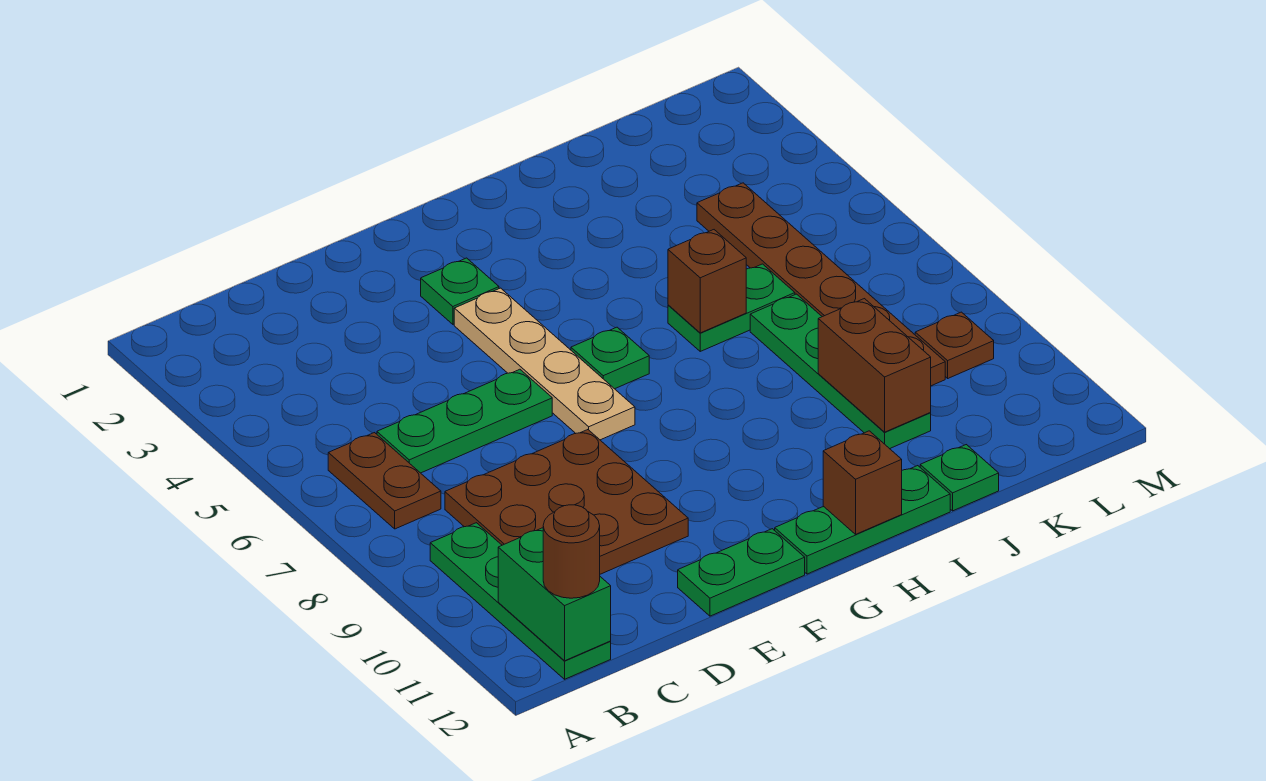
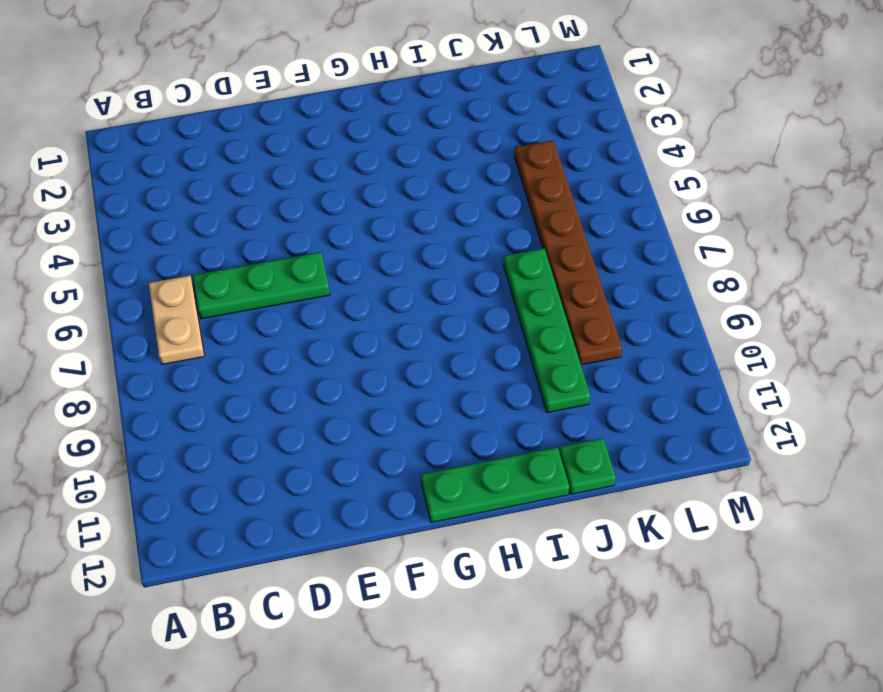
tan plate B6:B7 level 1 -> brown plate B6:B7 level 1
none -> green plate B9:B12 level 1
none -> brown plate C8:E10 level 1
none -> green plate E12:F12 level 1

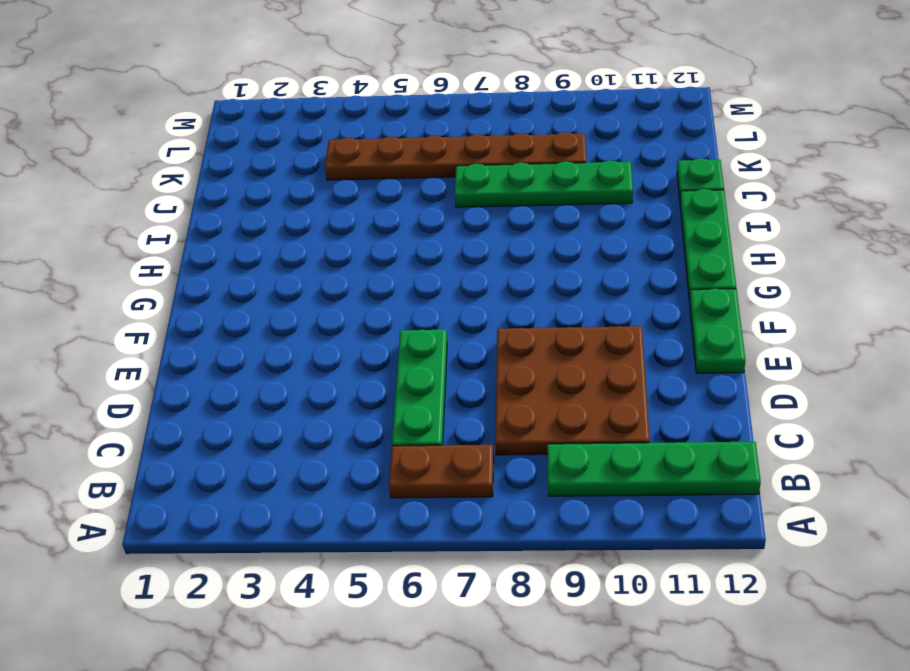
none -> green plate F3 level 1
none -> tan plate F4:F7 level 1
none -> green plate G6 level 1

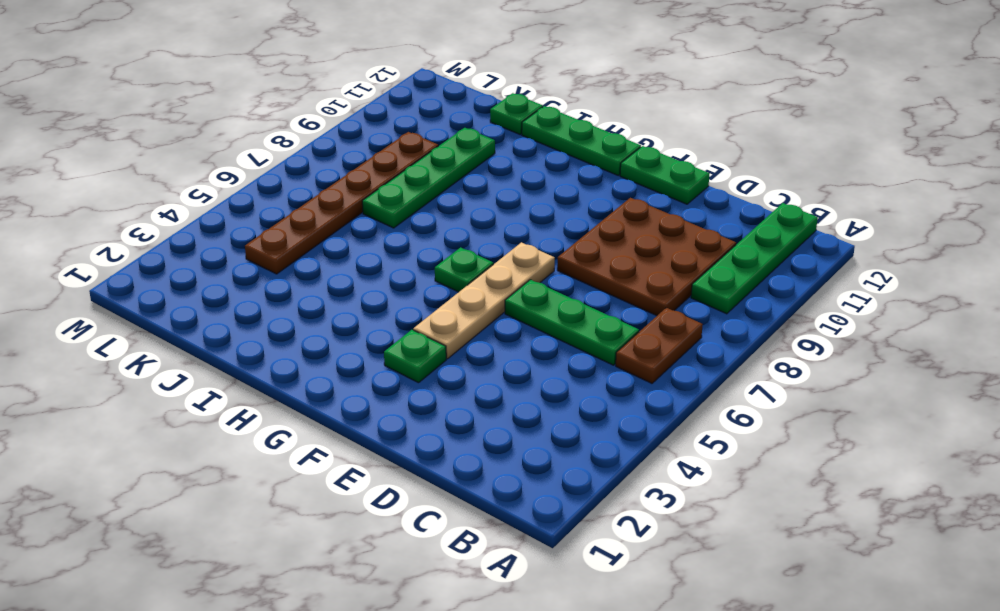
none -> green plate I6:J6 level 1
none -> brown plate L9 level 1
none -> green brick B11:B12 level 2

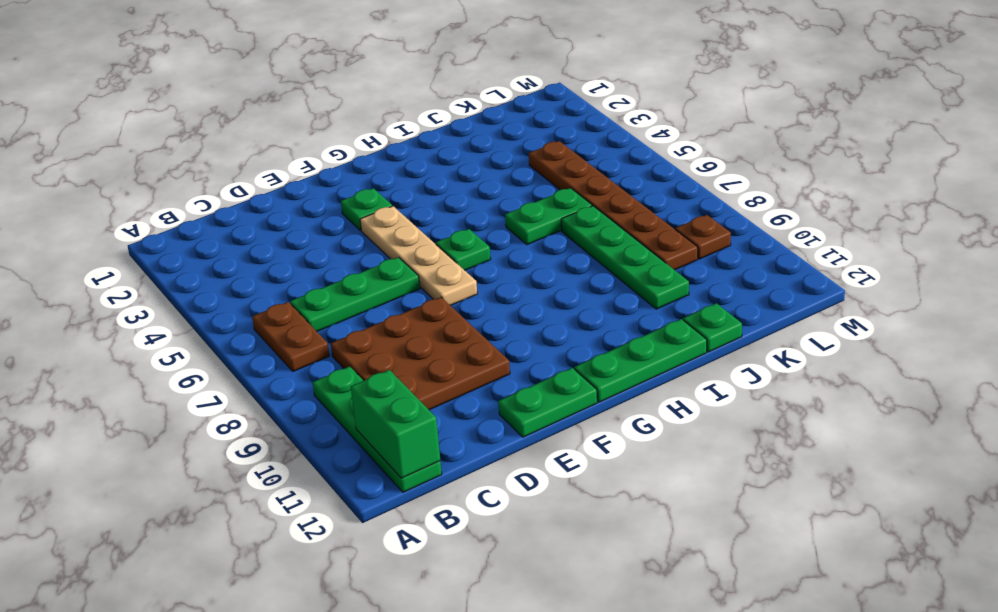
none -> brown brick H12 level 2
none -> brown brick I6 level 2
none -> brown brick J9:J10 level 2

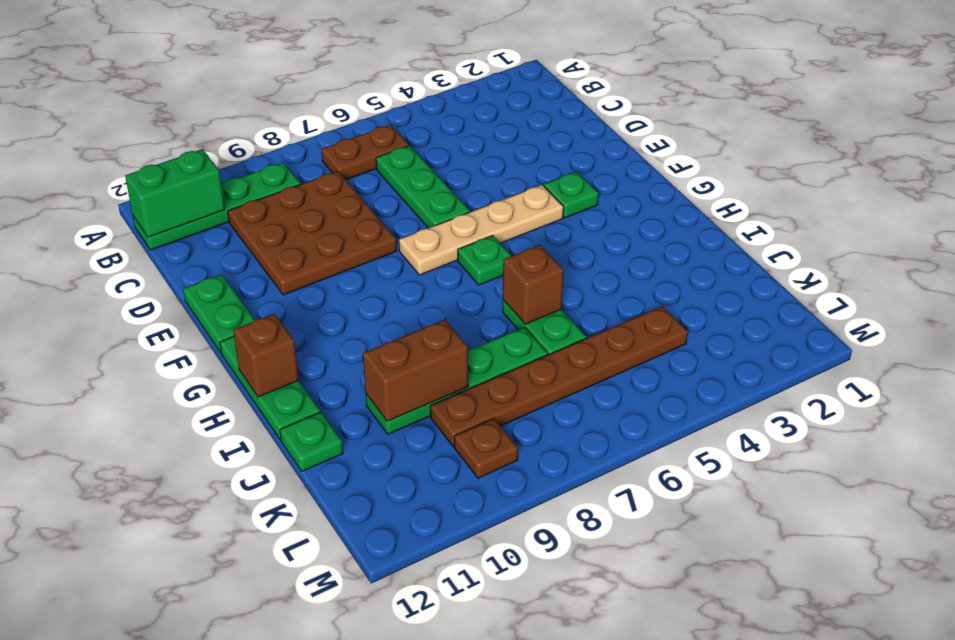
none -> brown round brick B12 level 3

